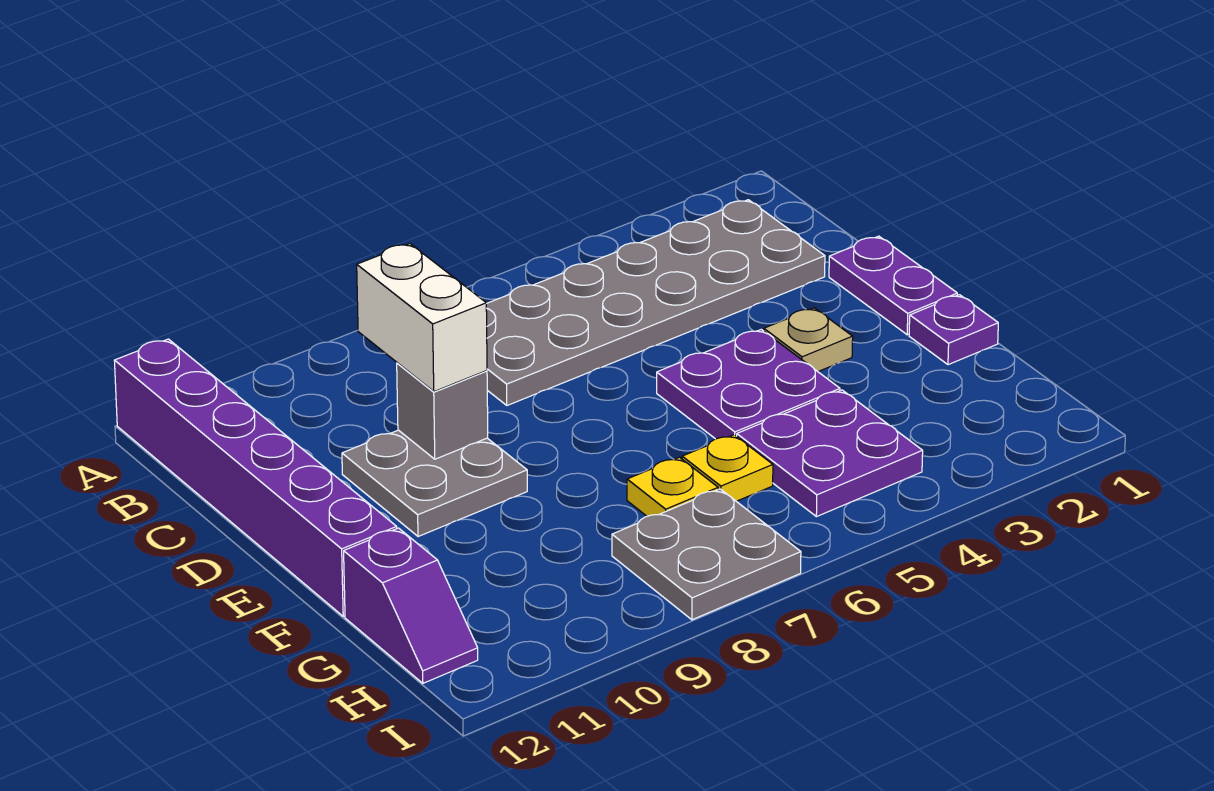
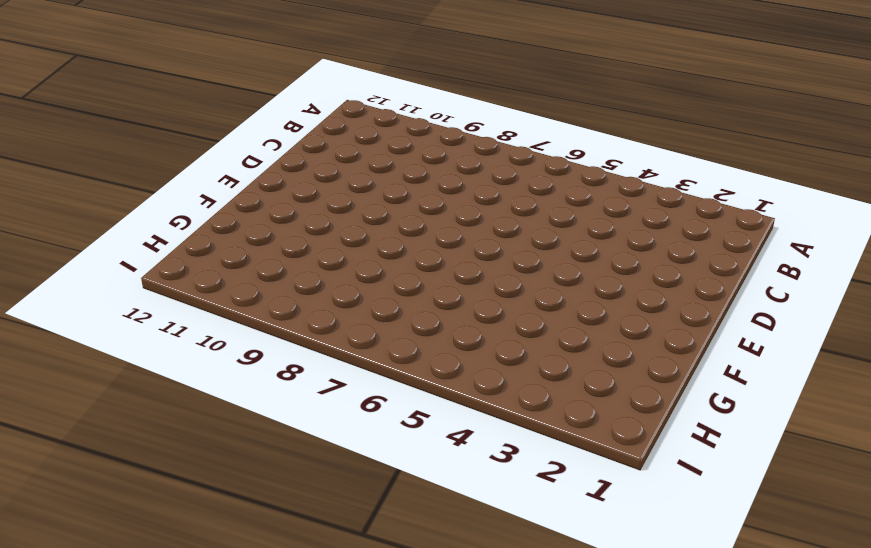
none -> purple brick A12:F12 level 1
none -> grey plate B2:C7 level 1
none -> purple plate D1:E1 level 1

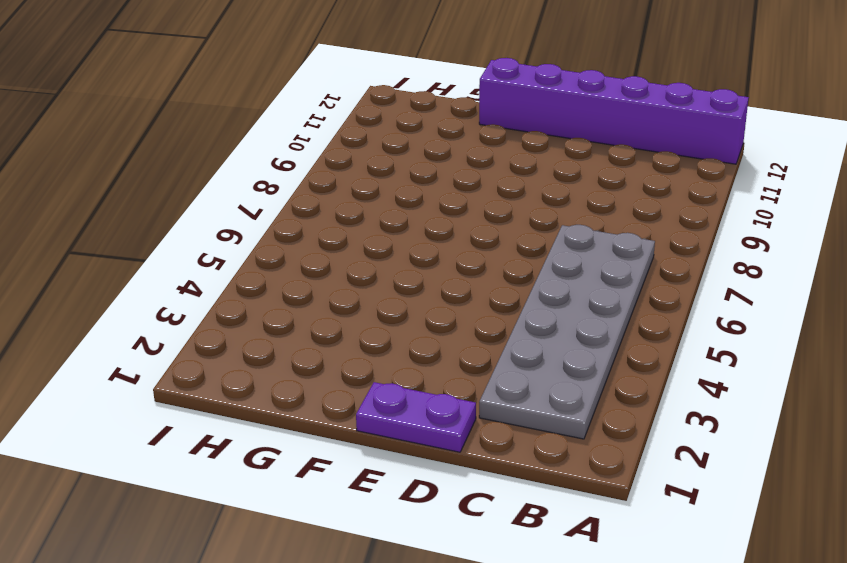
none -> grey plate D9:E10 level 1
none -> tan plate E3 level 1
none -> purple plate E4:F5 level 1

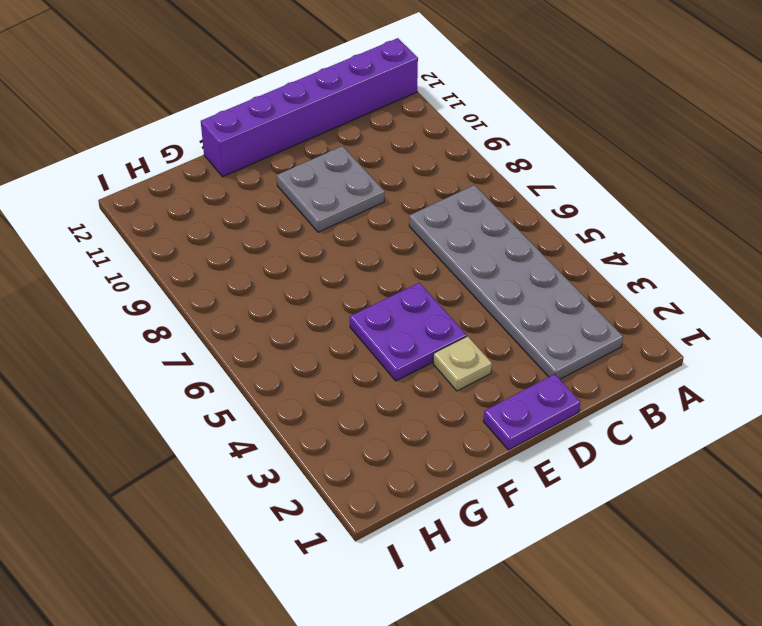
none -> purple plate F1 level 1
none -> purple plate G4:H5 level 1
none -> yellow plate G6 level 1

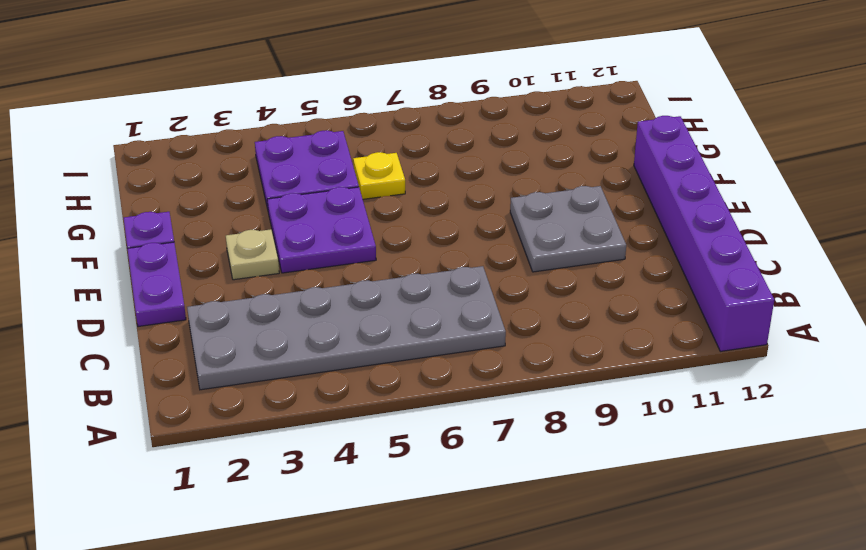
none -> yellow plate G7 level 1
none -> purple slope G12:H12 level 1 top G
none -> grey plate H7:I8 level 1

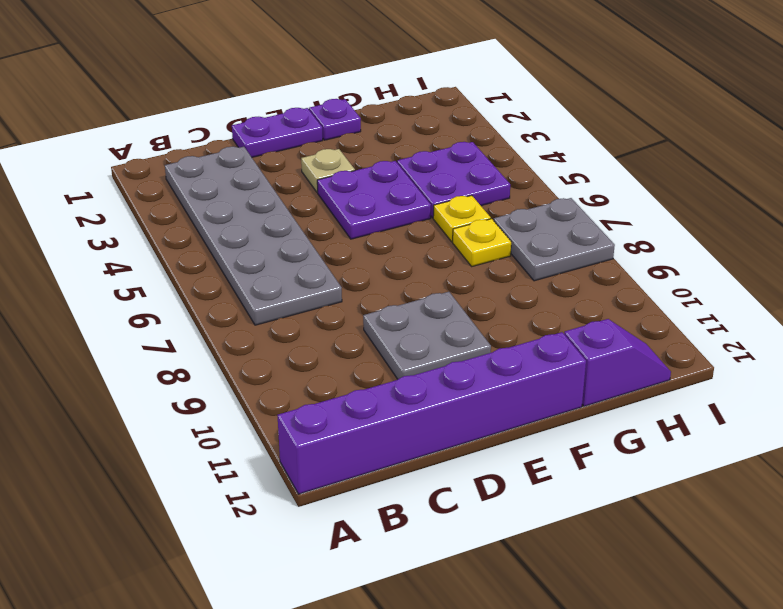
none -> grey brick D9 level 2
none -> white brick C9:D9 level 3

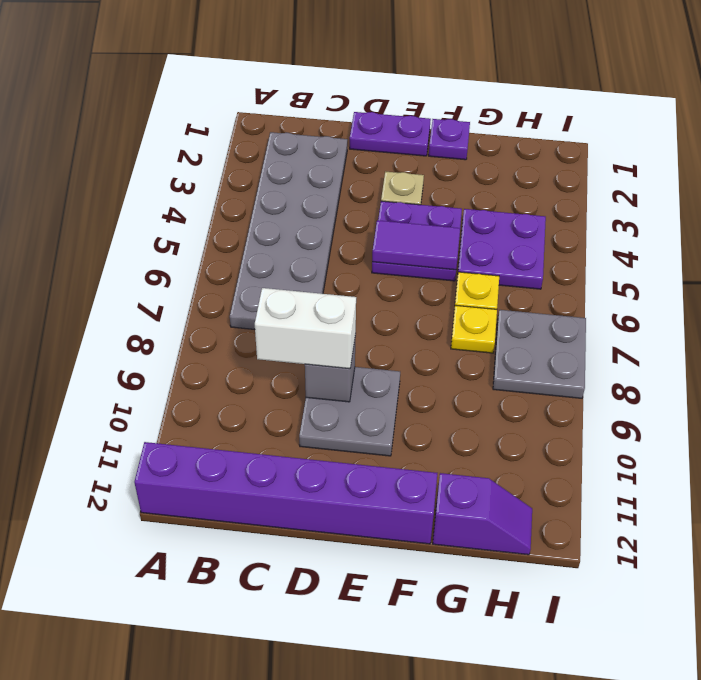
purple tile E5:F5 level 2 -> none

